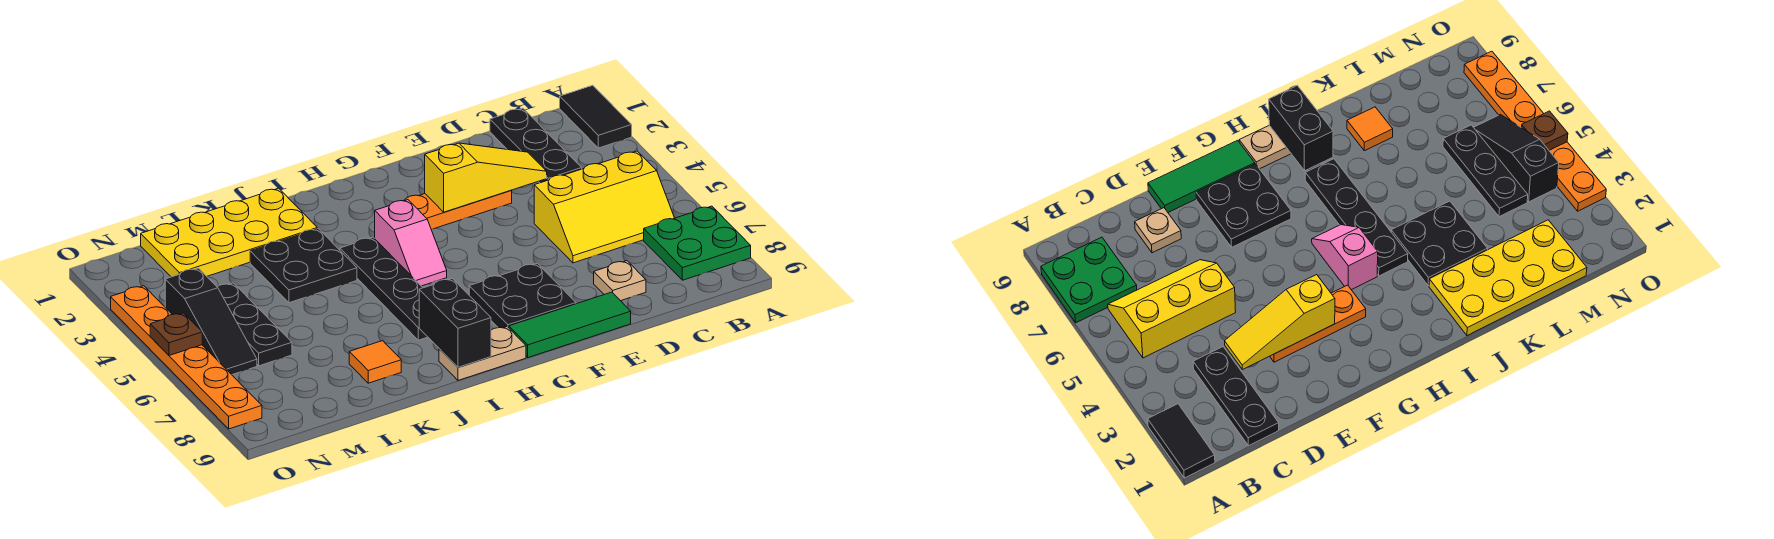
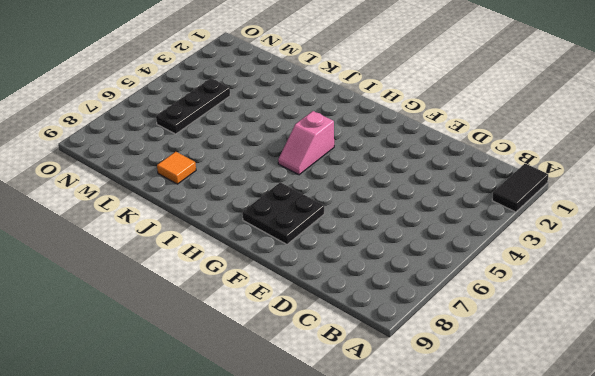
none -> green plate A7:B8 level 1
none -> yellow slope B5:D6 level 1 top 5
none -> black plate C1:C3 level 1

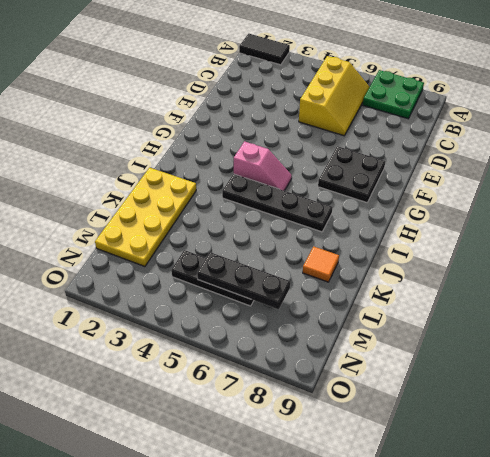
black plate M5:M7 level 2 -> black plate C1:C3 level 1
none -> tan plate D8 level 1
none -> orange plate E3:G3 level 1
none -> green tile E9:G9 level 1

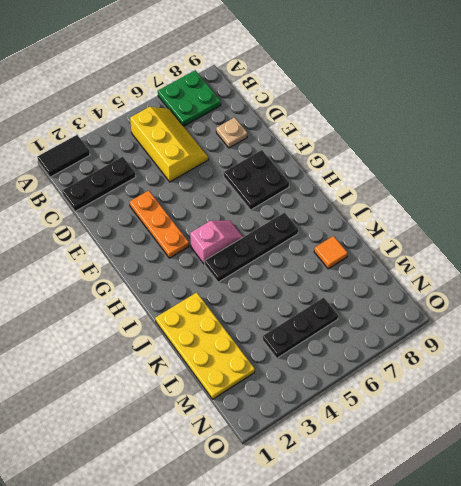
none -> green tile E9:G9 level 1
none -> tan plate H9:I9 level 1
none -> black plate J3:K4 level 1

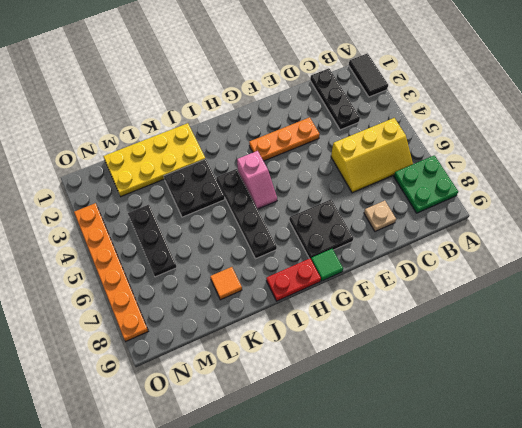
green tile G9 level 1 -> green tile E9:G9 level 1
red plate H9:I9 level 1 -> tan plate H9:I9 level 1
none -> black slope N4:N6 level 1 top 4
none -> yellow slope D3:F3 level 2 top F
none -> black brick I8:I9 level 2

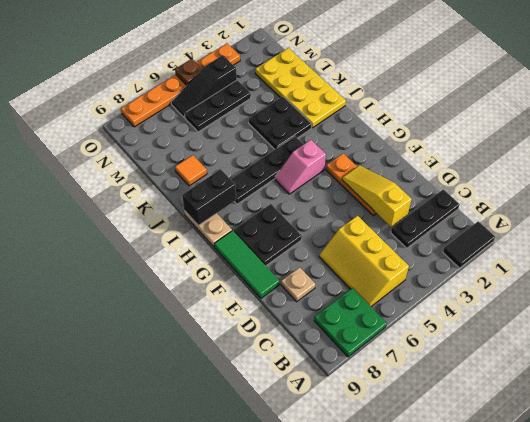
yellow slope D3:F3 level 2 top D -> yellow slope D3:F3 level 2 top F

